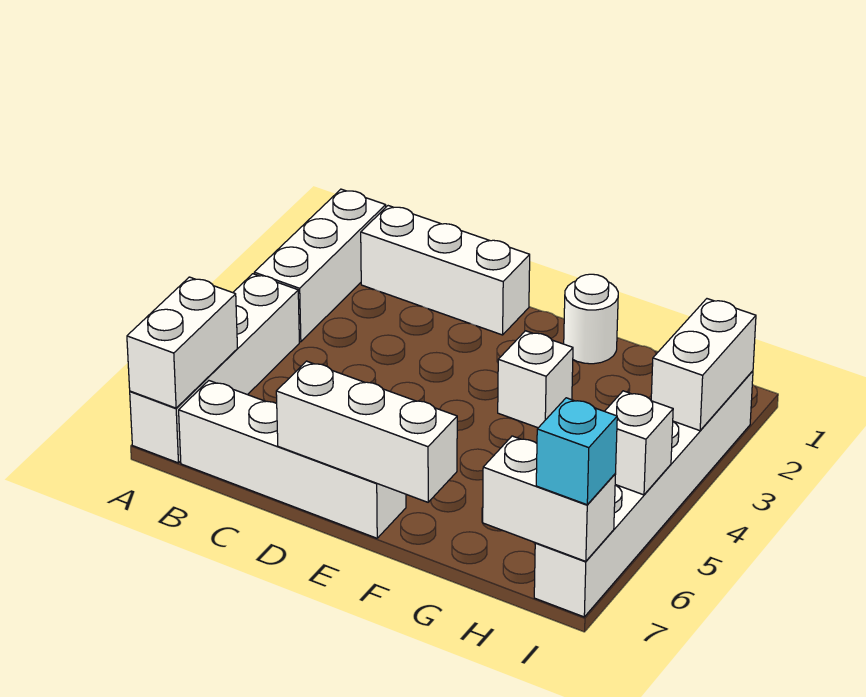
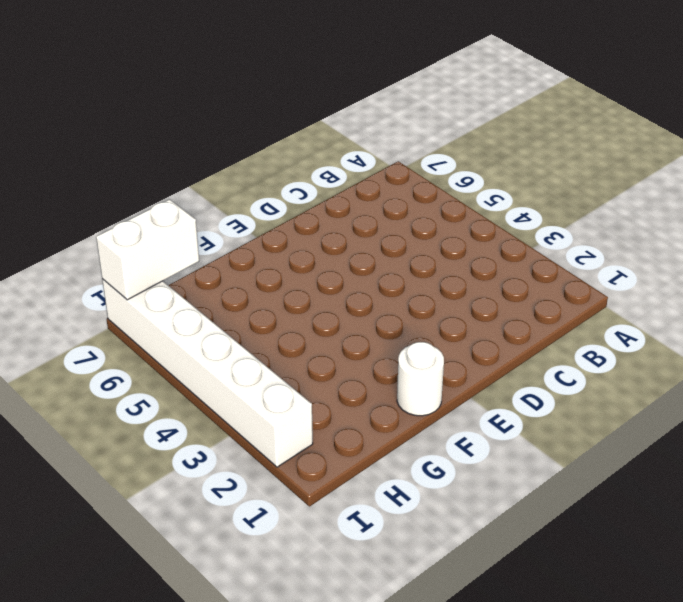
none -> white brick A1:A3 level 1
none -> white brick A4:A7 level 1
none -> white brick B1:D1 level 1

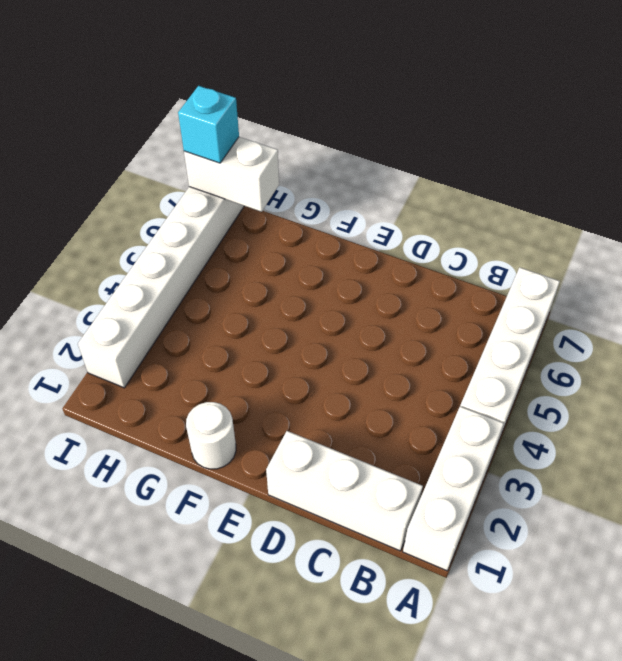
none -> white brick B7:E7 level 1
none -> white brick F3 level 1
none -> white brick A6:A7 level 2

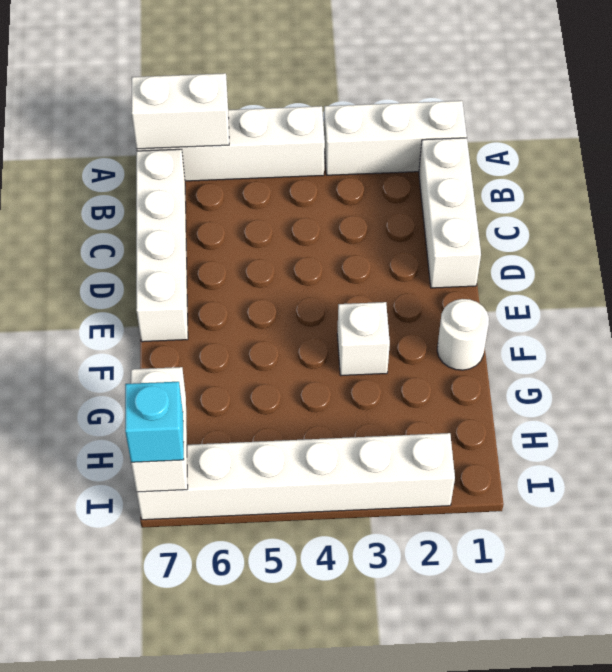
none -> white brick D7:F7 level 2
none -> white brick I2:I3 level 2
none -> white brick I5 level 2

